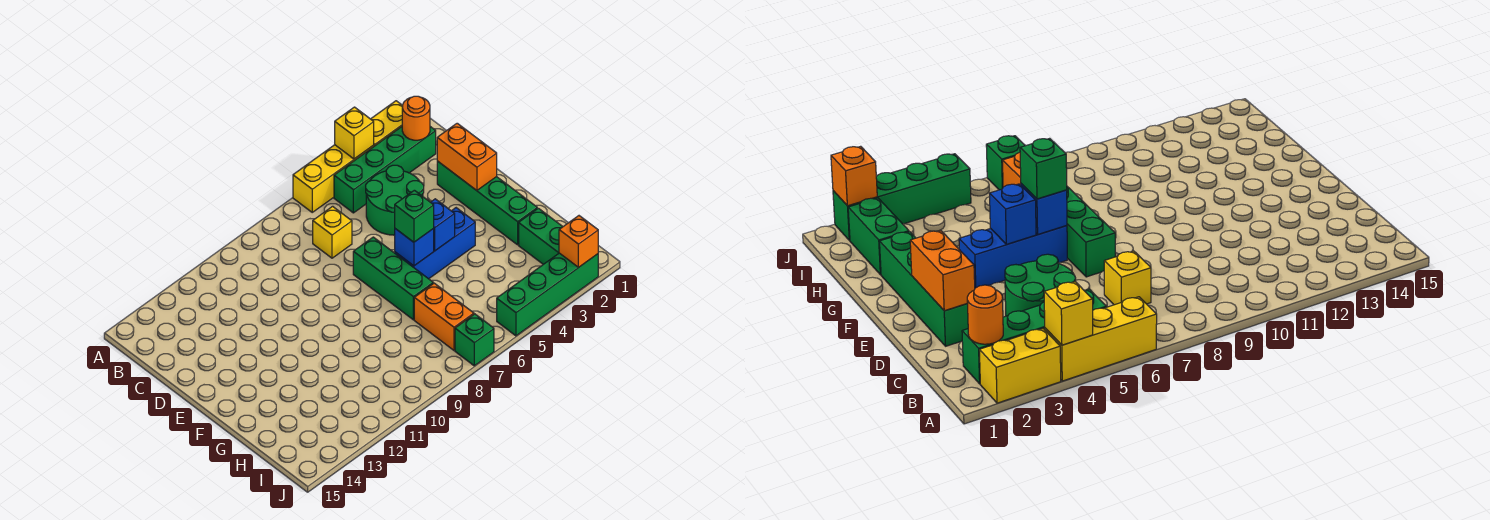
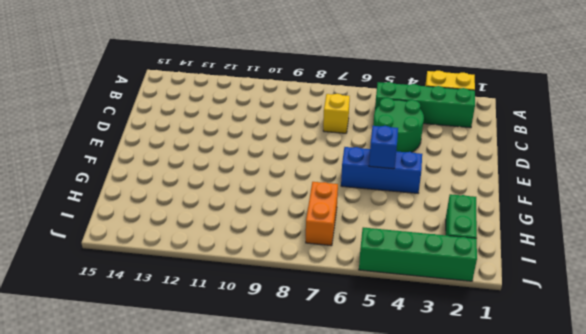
none -> yellow brick A4:A6 level 1
none -> green brick D2:G2 level 1
none -> green brick E7:G7 level 1

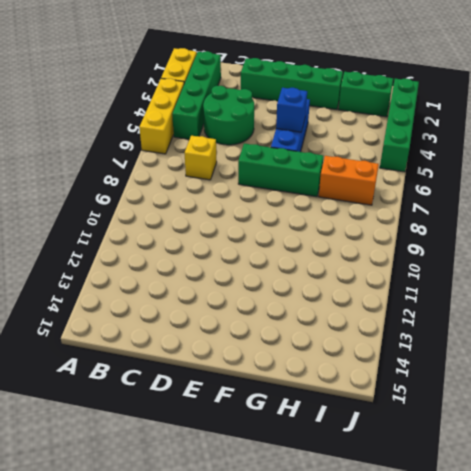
none -> green brick J7 level 1
none -> yellow brick A4 level 2
none -> orange round brick B2 level 2

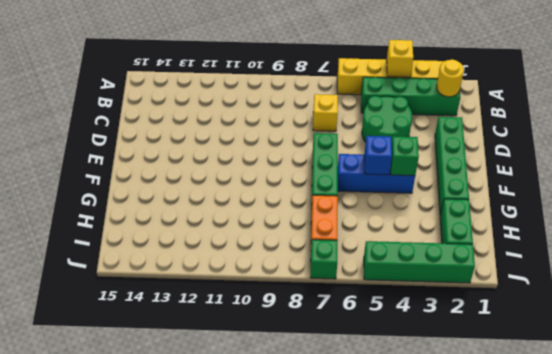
yellow round brick B2 level 2 -> orange round brick B2 level 2
green brick F4 level 2 -> green brick F6 level 3
none -> orange brick D2:E2 level 2
none -> blue brick F6 level 2
none -> orange brick J2 level 2

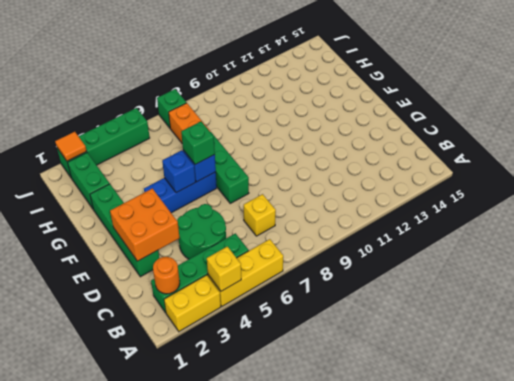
orange brick D2:E3 level 2 -> orange brick D2:E2 level 2
orange tile J2 level 2 -> orange brick J2 level 2

